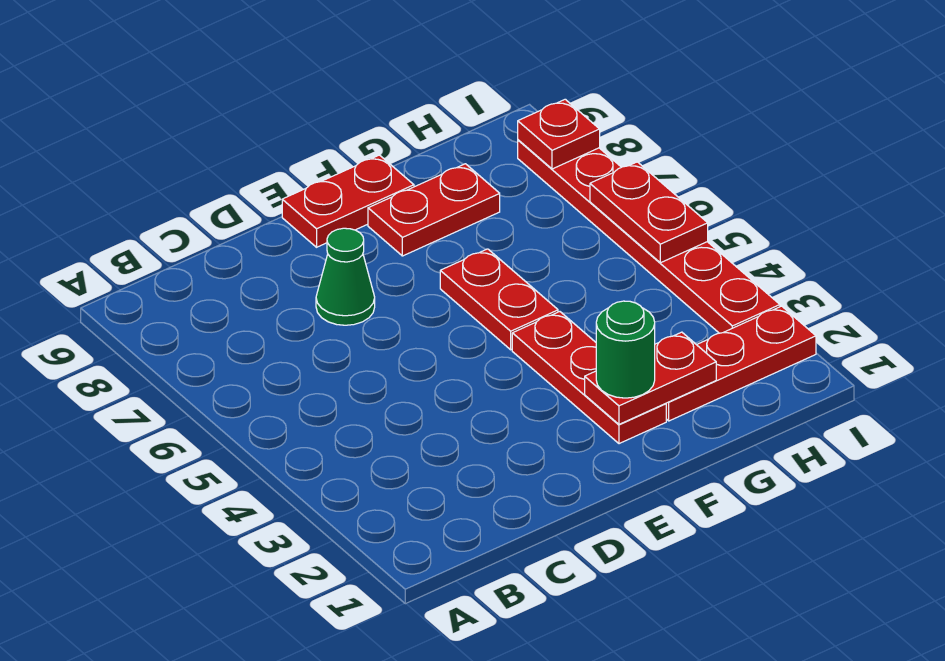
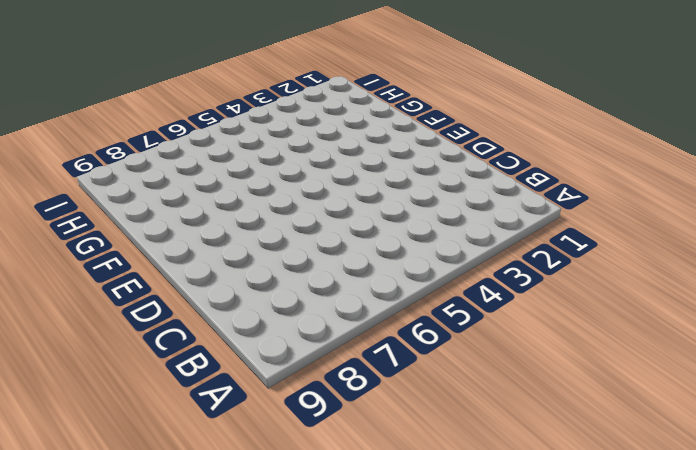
none -> green cone D7 level 1
none -> red plate E9:F9 level 1

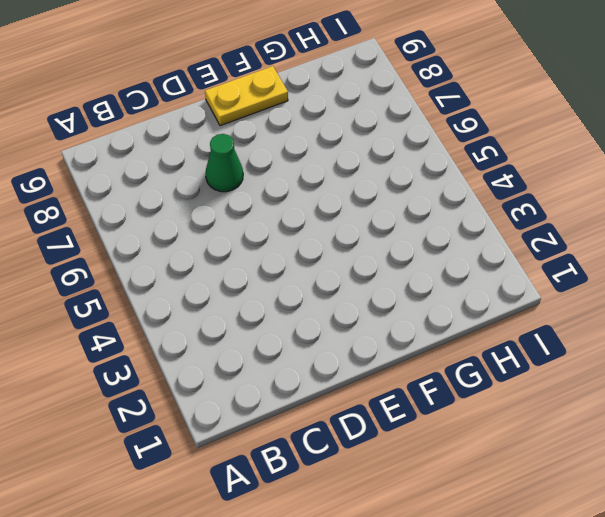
yellow plate E9:F9 level 1 -> red plate E9:F9 level 1
none -> red plate F2:F4 level 1
none -> red plate F5:F6 level 1

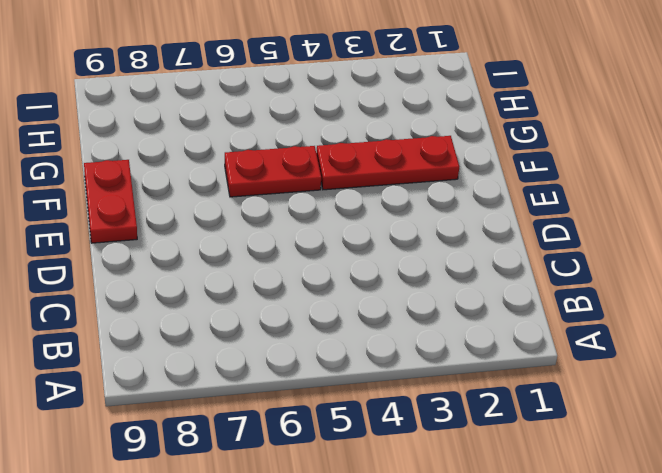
none -> green cone D7 level 1
none -> red plate F8:G8 level 1

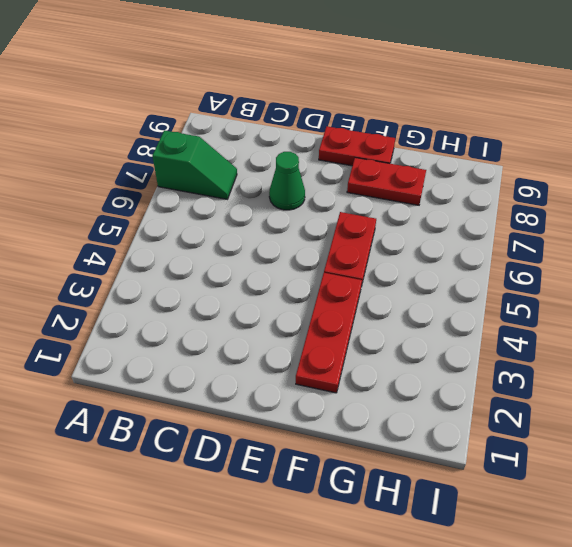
green slope A7:B7 level 1 top A -> none
none -> red plate G2:I2 level 1
none -> red plate I3:I8 level 1

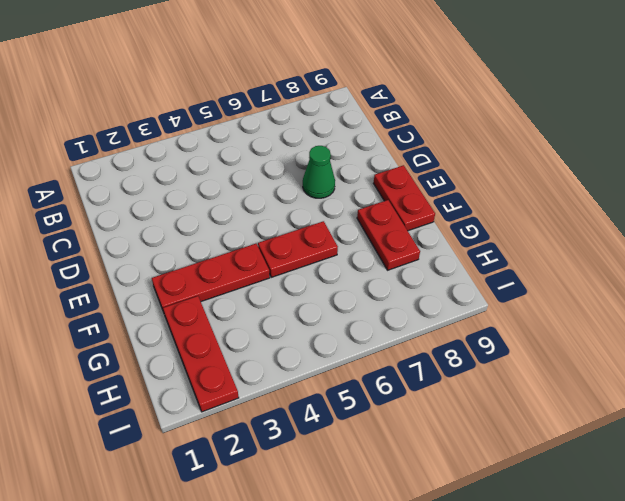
none -> red plate I3:I8 level 1
none -> red plate F2:G2 level 2

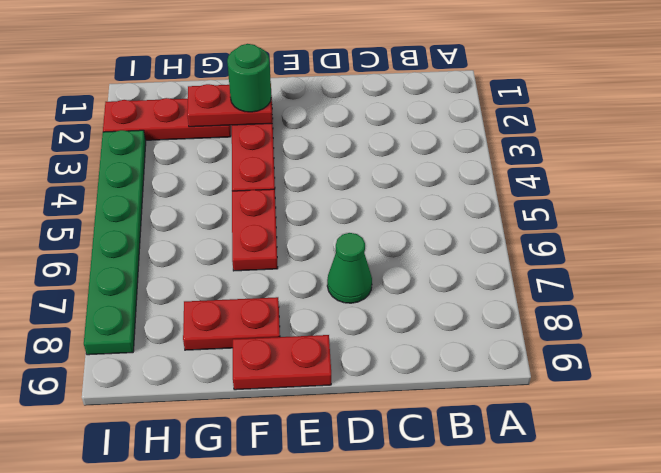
green plate I3:I8 level 1 -> red plate I3:I8 level 1
none -> red plate I5:I6 level 2
none -> red plate I8 level 2

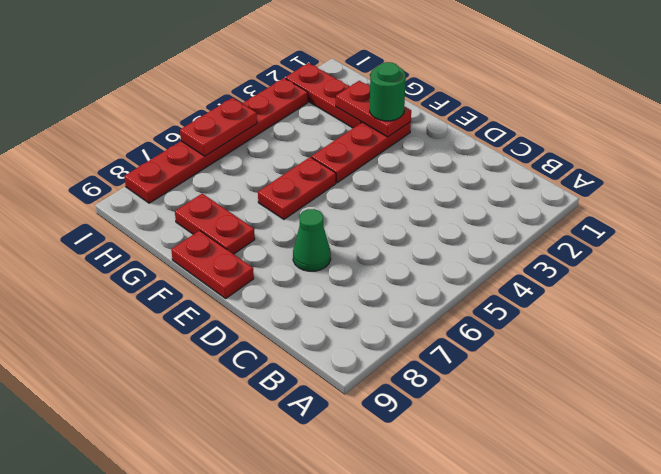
none -> red plate I8 level 2

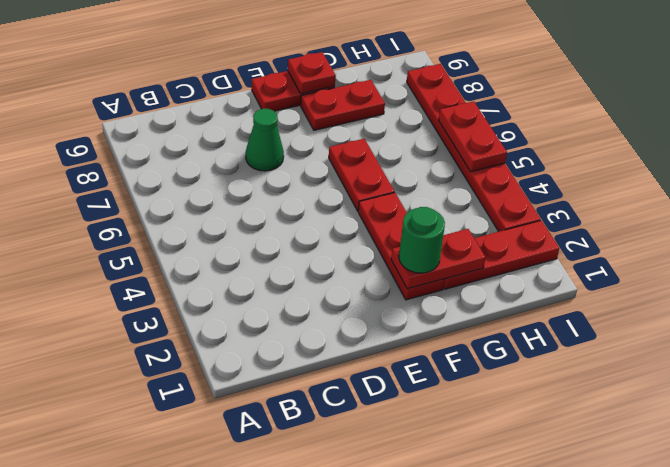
red plate F9 level 2 -> red plate I8 level 2

